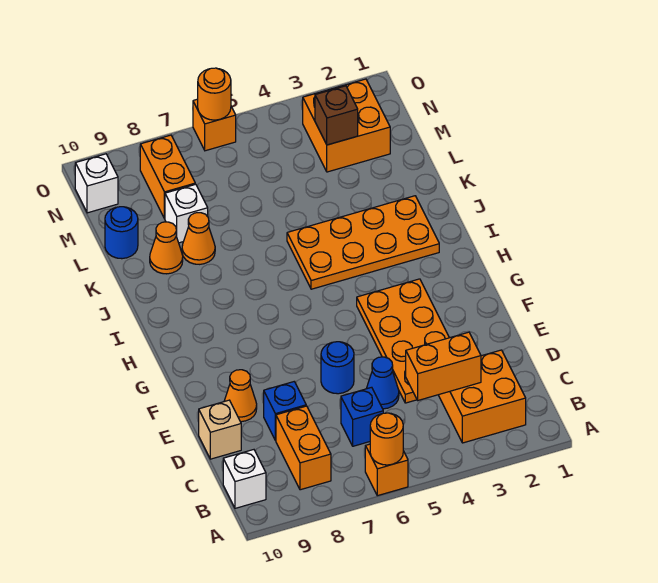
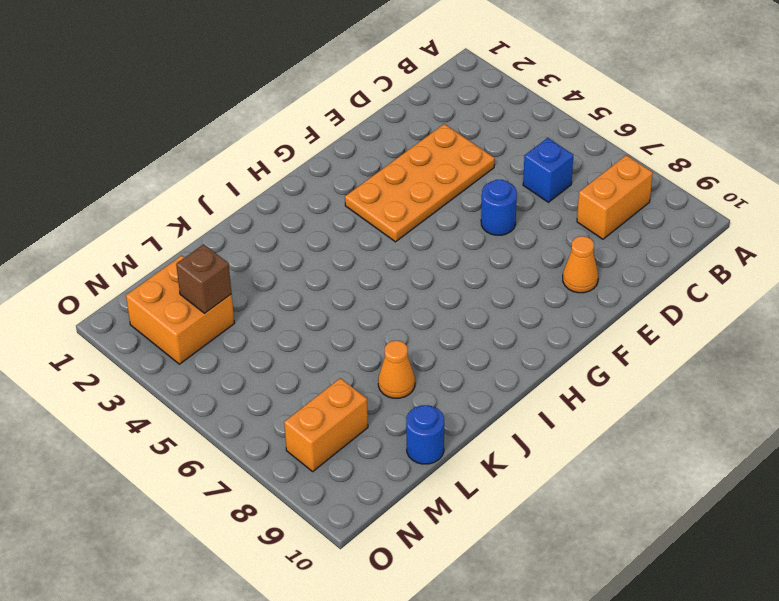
none -> orange brick A6 level 1
none -> orange brick B2:C3 level 1
none -> white brick B10 level 1

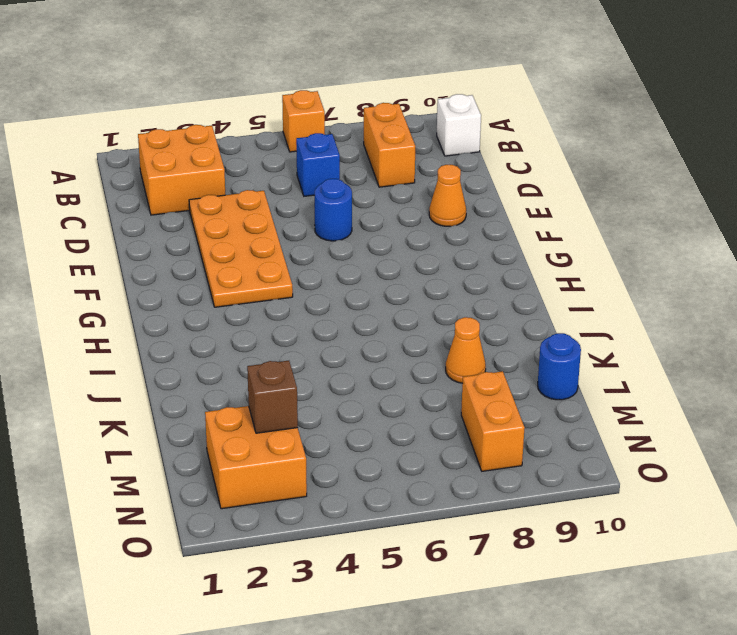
none -> blue cone D5 level 1
none -> blue brick D8 level 1
none -> tan brick D10 level 1

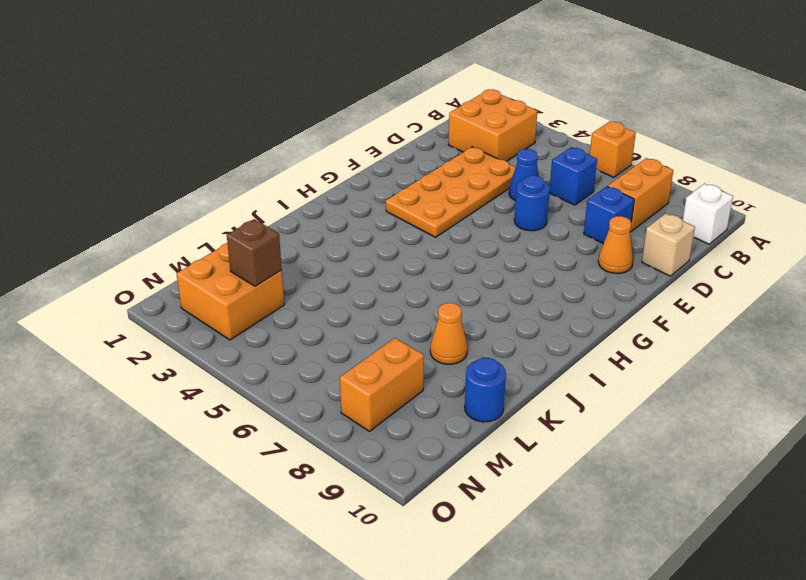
none -> orange plate I2:J5 level 1
none -> orange cone K9 level 1
none -> white brick L8 level 1

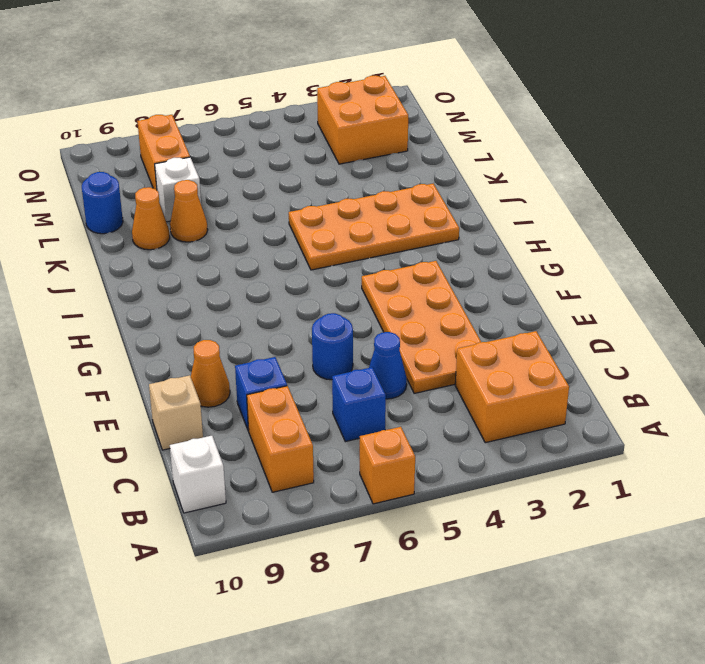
none -> white brick N10 level 1
none -> orange brick O6 level 1
none -> orange round brick A6 level 2

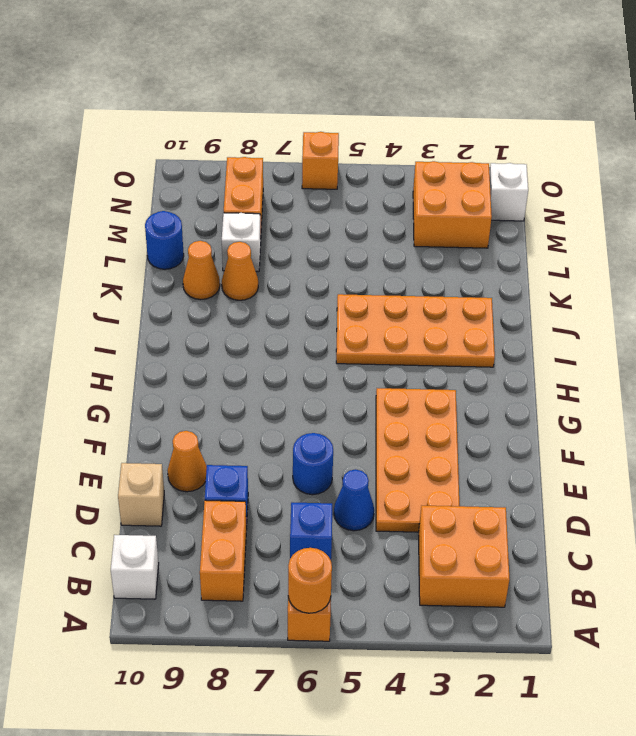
white brick N1 level 1 -> white brick N10 level 1
none -> orange brick C3:C4 level 2
none -> brown brick M3 level 2
none -> orange round brick O6 level 2

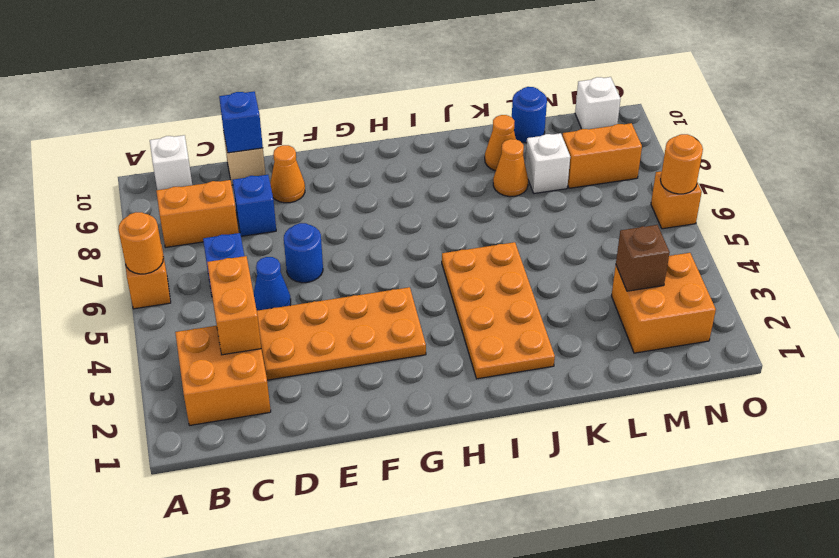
blue brick D10 level 2 -> none

